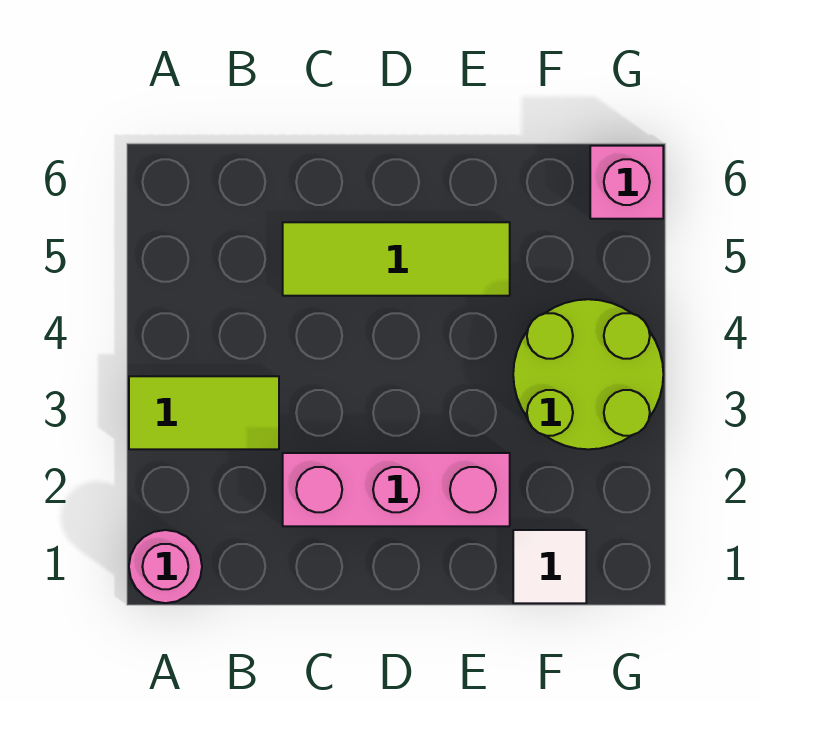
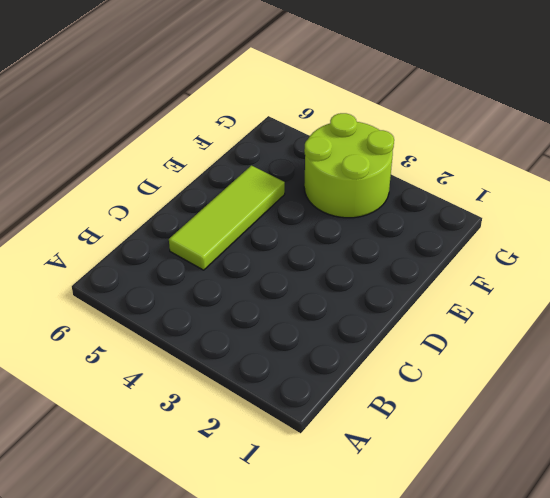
none -> pink round brick A1 level 1
none -> lime tile A3:B3 level 1

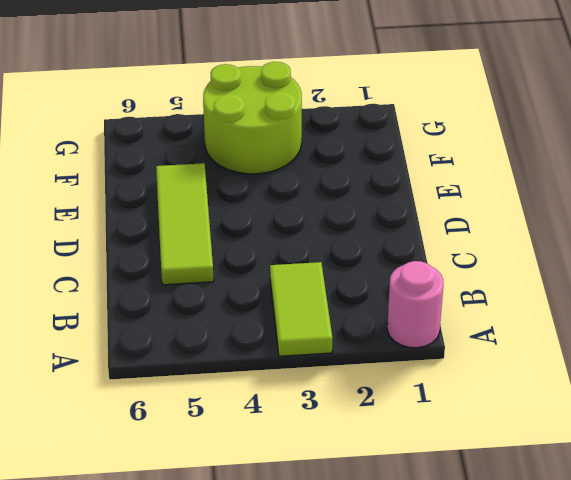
none -> pink brick C2:E2 level 1
none -> white tile F1 level 1

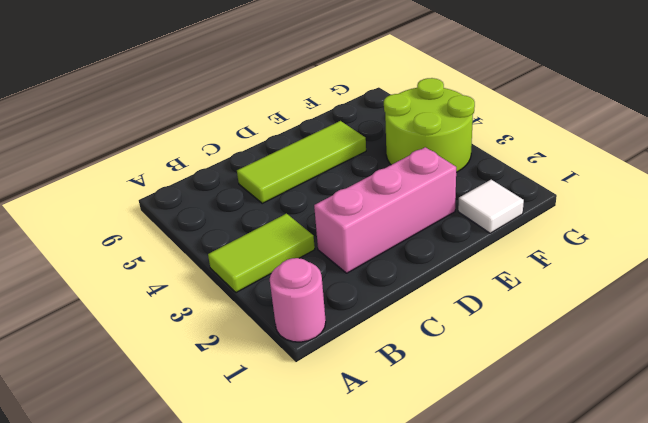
none -> pink brick G6 level 1

